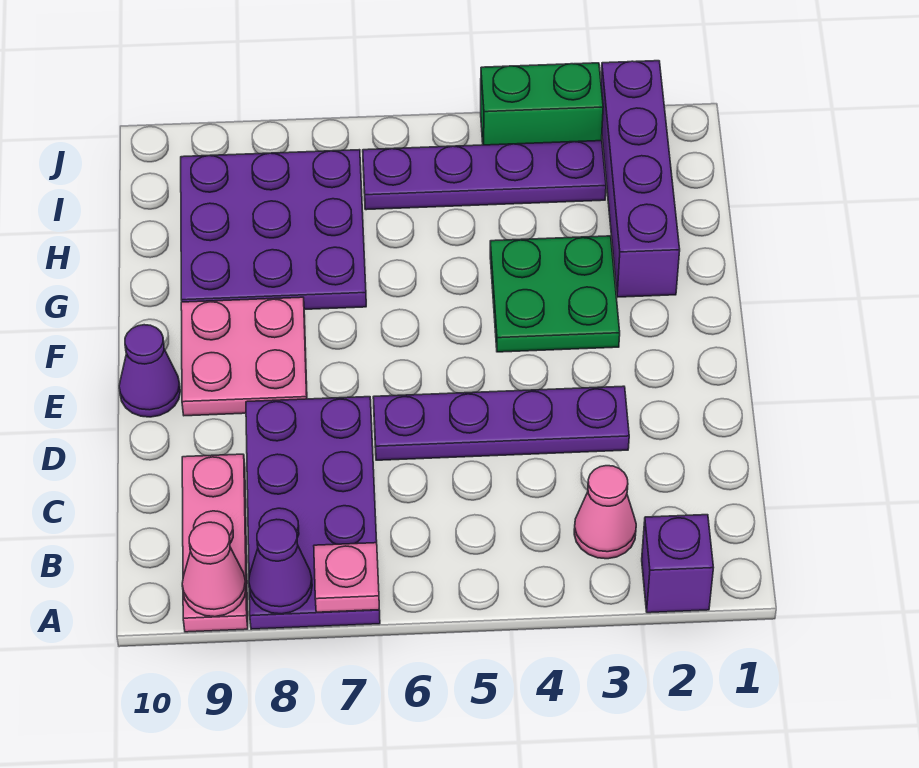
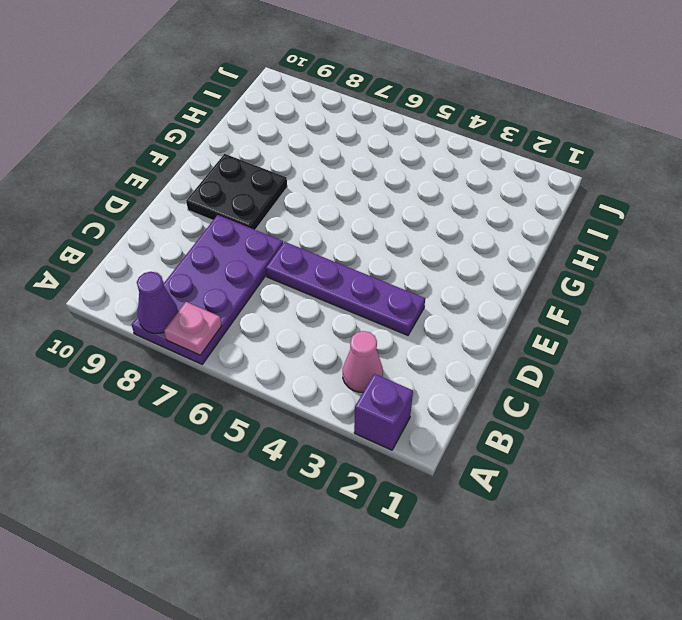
black plate E8:F9 level 1 -> pink plate E8:F9 level 1
none -> pink plate A9:C9 level 1
none -> purple cone E10 level 1
none -> green plate F3:G4 level 1

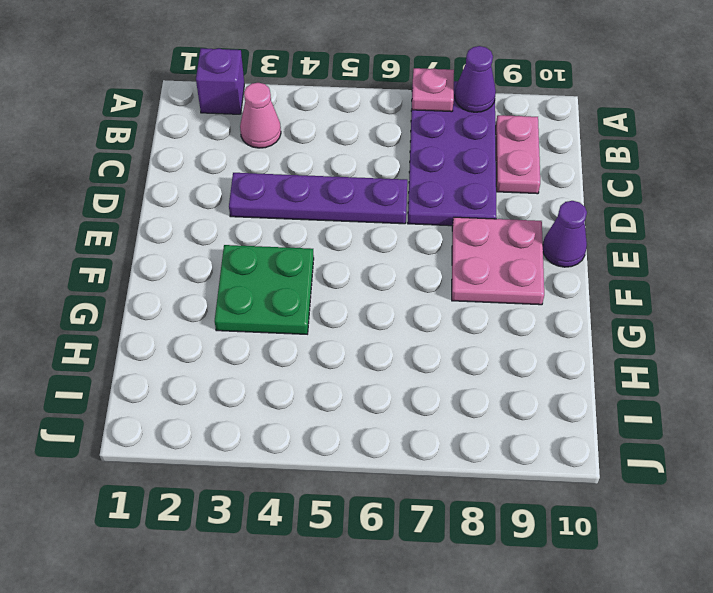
pink plate B9:C9 level 1 -> pink plate A9:C9 level 1
none -> purple brick G2:J2 level 1
none -> purple plate G7:I9 level 1
none -> purple plate I3:I6 level 1

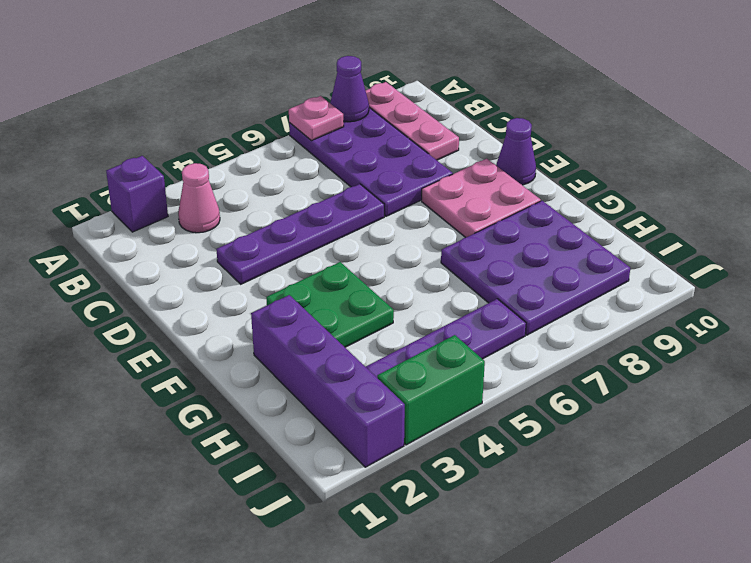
none -> pink cone A9 level 2

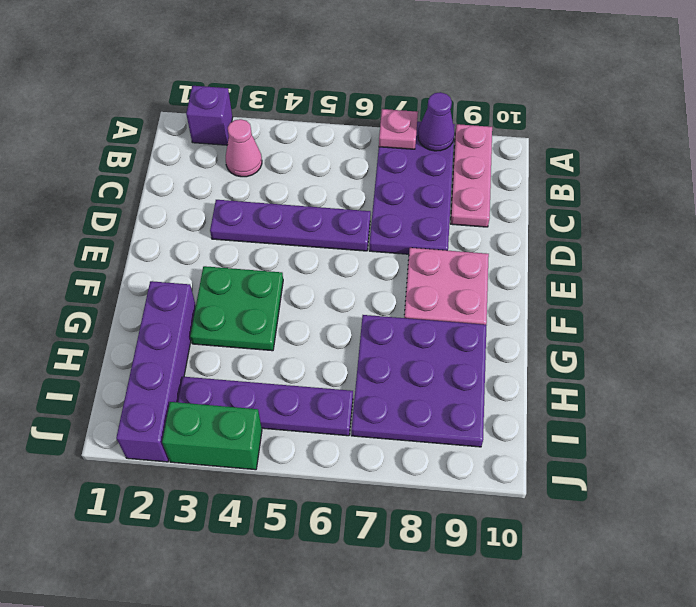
none -> purple cone E10 level 1
none -> pink cone A9 level 2

